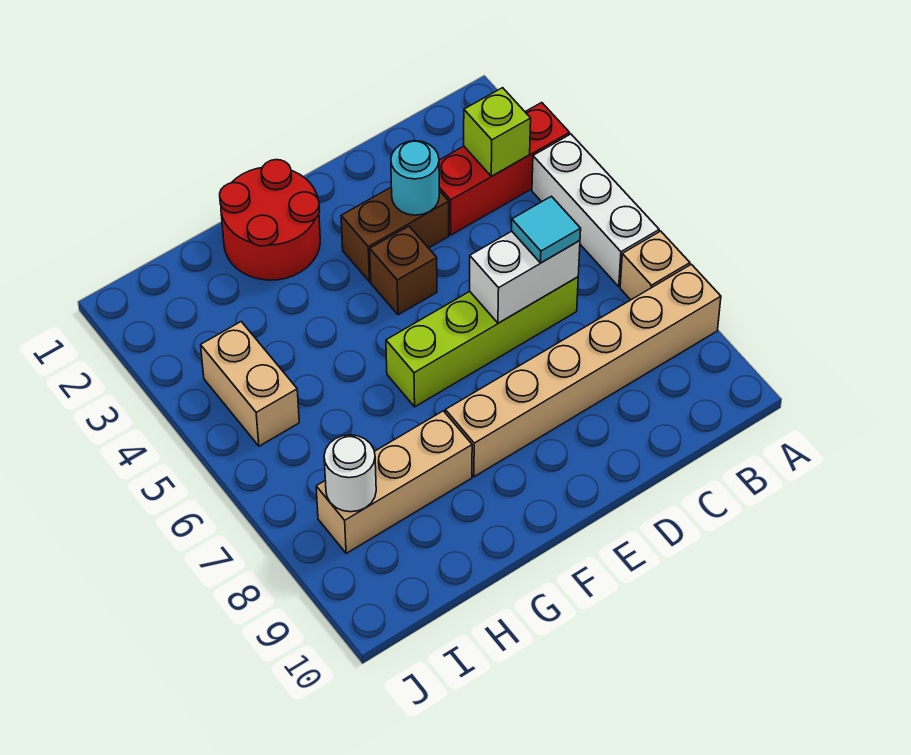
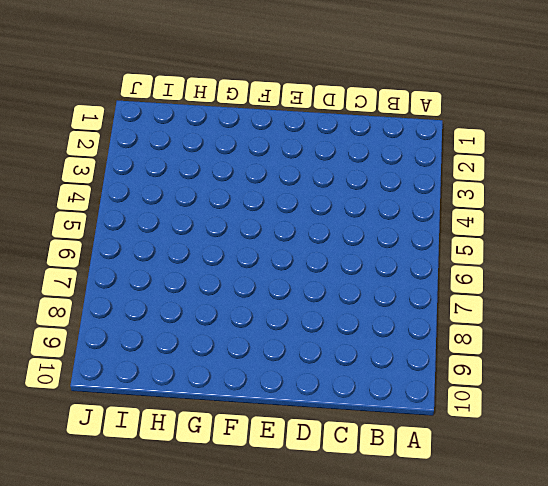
none -> red brick A3:C3 level 1
none -> white brick A4:A6 level 1
none -> tan brick A7 level 1

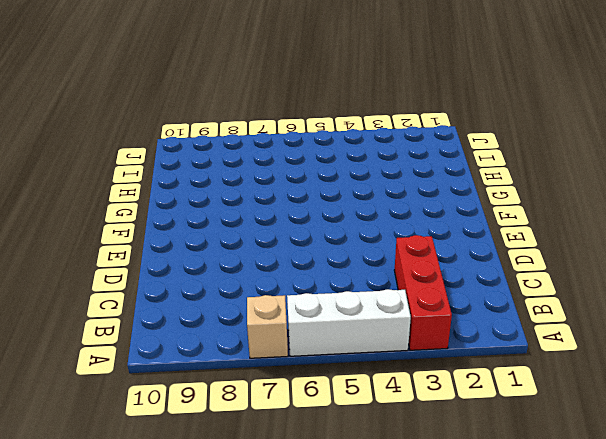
none -> tan brick A8:F8 level 1
none -> lime brick C6:F6 level 1
none -> brown brick D3:E3 level 1

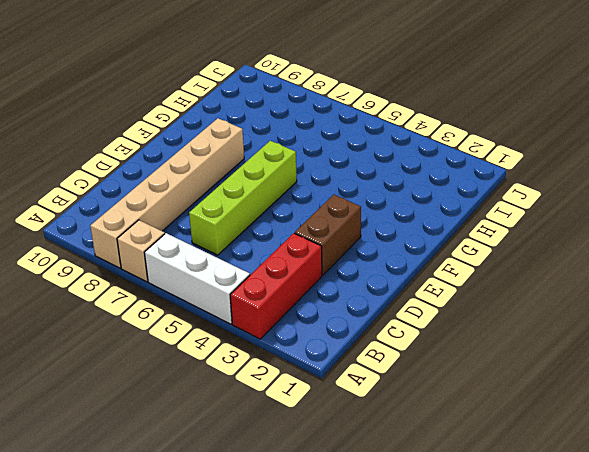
none -> brown brick E4 level 1
none -> red round brick F1:G2 level 1
none -> tan brick G8:I8 level 1

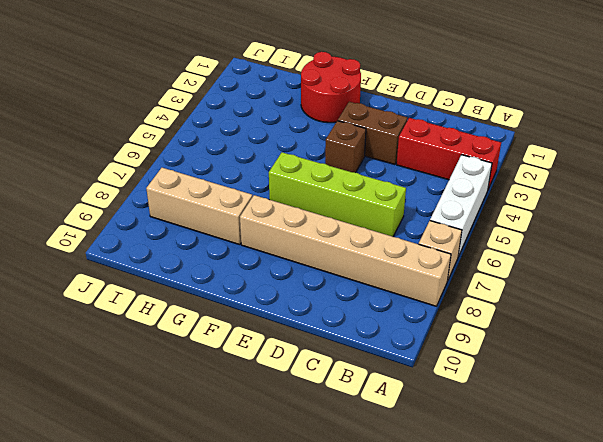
none -> tan brick I4:I5 level 1
none -> lime brick B3 level 2
none -> white brick C6:D6 level 2

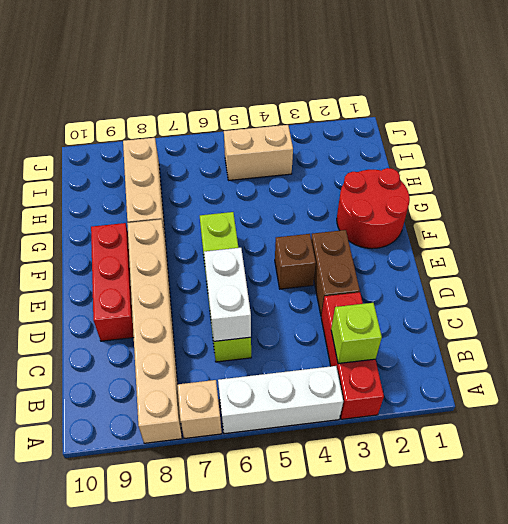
red brick D9:F9 level 1 -> none
none -> cyan round brick D3 level 2
none -> white round brick I8 level 2
none -> cyan tile C6 level 3

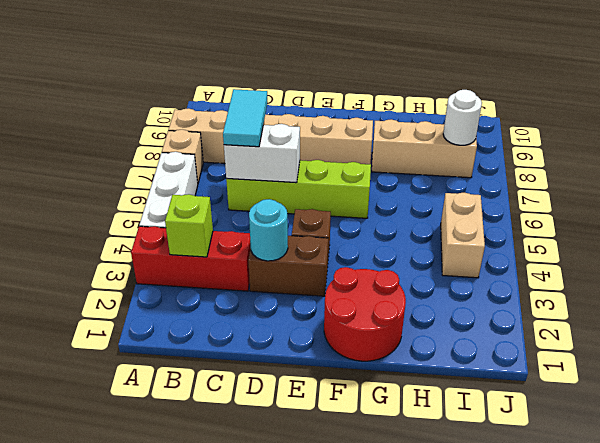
cyan tile C6:C7 level 3 -> cyan tile C6 level 3

